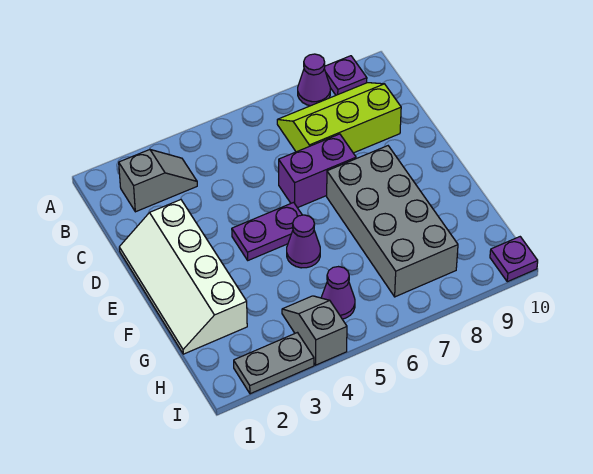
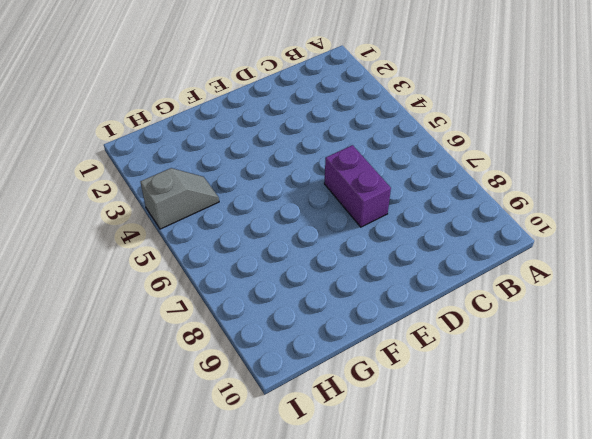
none -> purple cone A8 level 1
none -> purple plate A9 level 1
none -> grey slope B2:B3 level 1 top 2

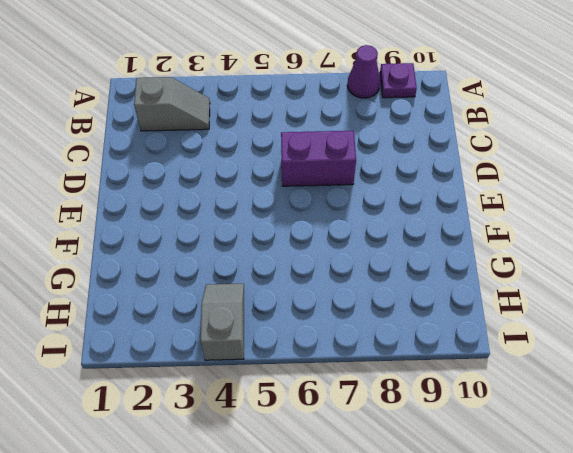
none -> lime slope B7:C9 level 1 top C
none -> white slope D1:G2 level 1 top 2
none -> purple plate E4:E5 level 1

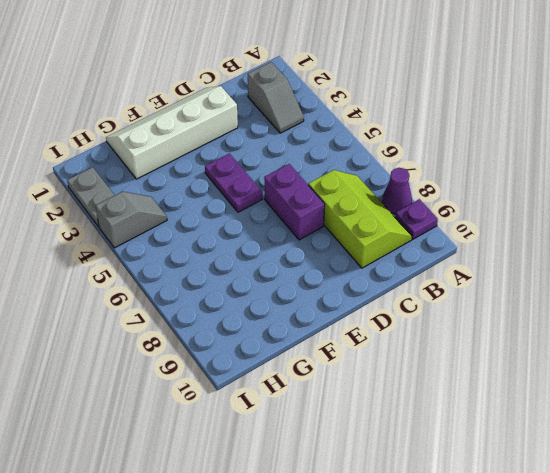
none -> grey brick E7:H8 level 1
none -> purple cone F5 level 1
none -> purple cone H5 level 1

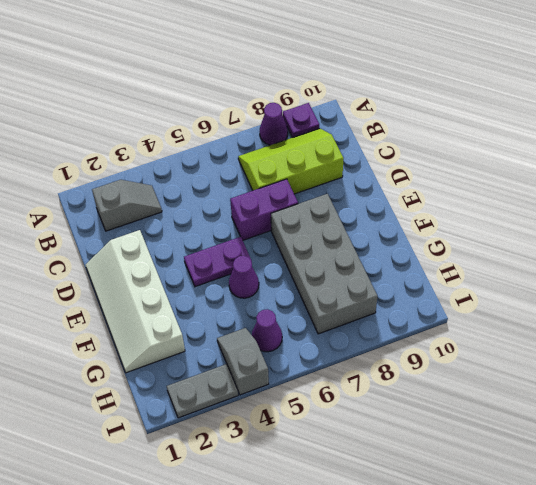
none -> purple plate I10 level 1

